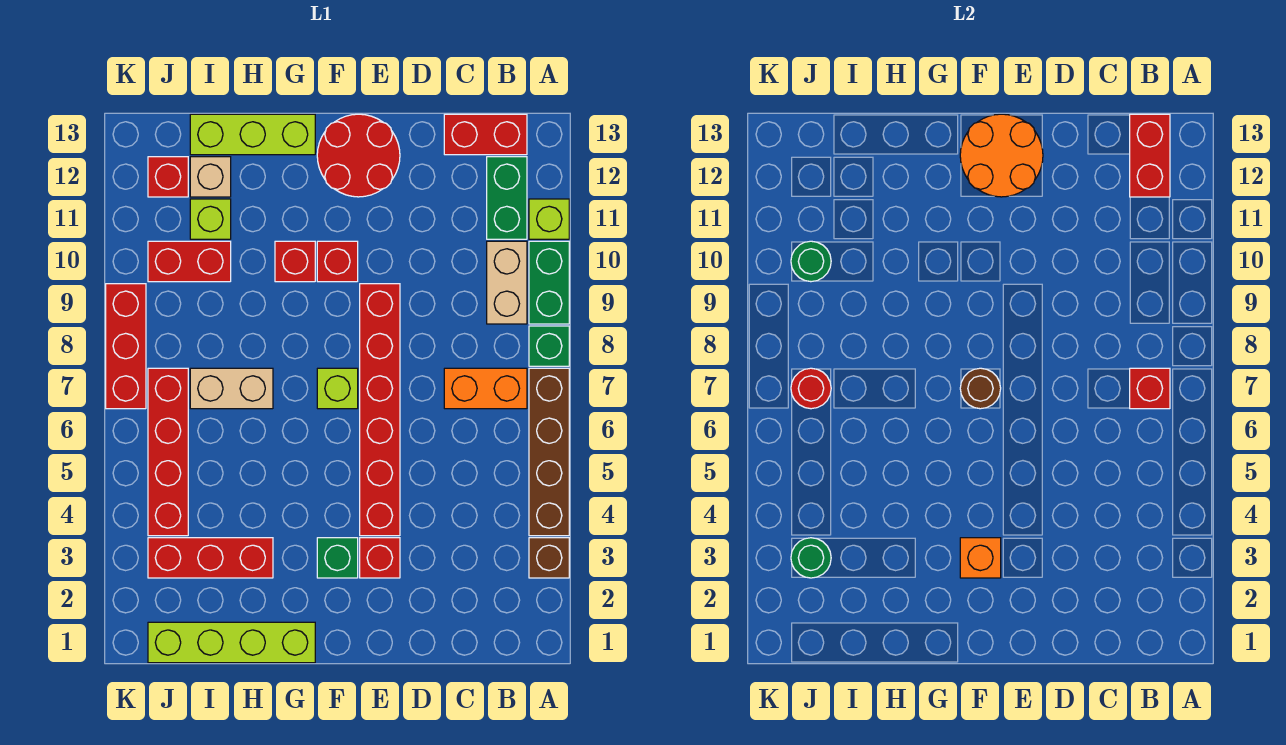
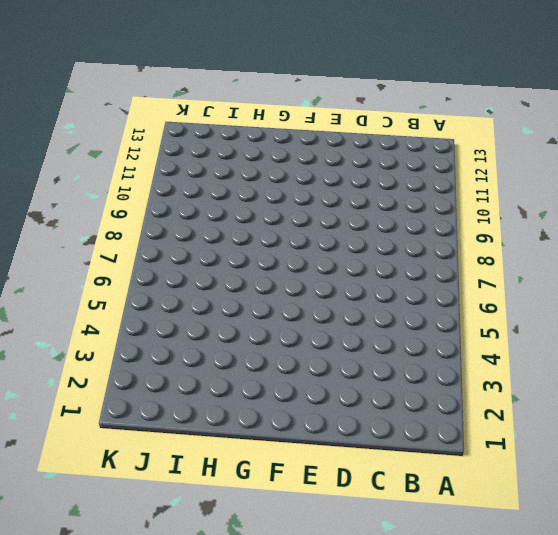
none -> brown brick A3 level 1
none -> brown brick A4:A7 level 1
none -> green brick A8 level 1
none -> green brick A9:A10 level 1

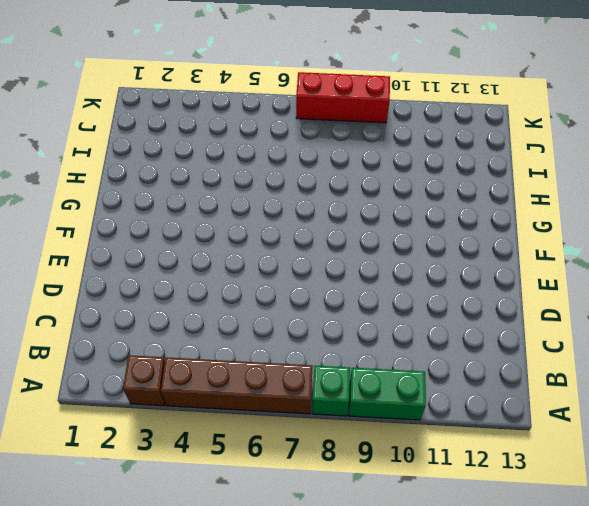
none -> lime brick A11 level 1
none -> orange brick B7:C7 level 1
none -> tan brick B9:B10 level 1
none -> green brick B11:B12 level 1

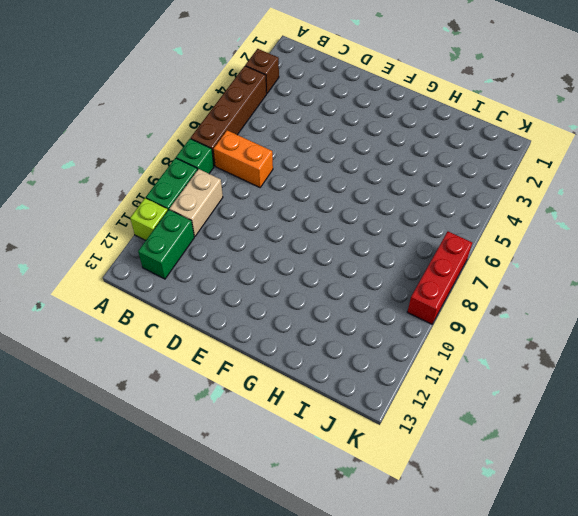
none -> red brick B13:C13 level 1
none -> red brick E3 level 1
none -> red brick E4:E9 level 1
none -> red round brick E12:F13 level 1

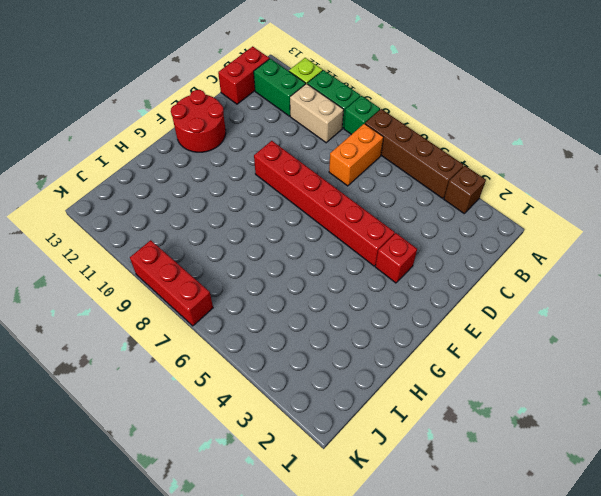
none -> green brick F3 level 1
none -> lime brick F7 level 1
none -> red brick F10 level 1
none -> lime brick G1:J1 level 1

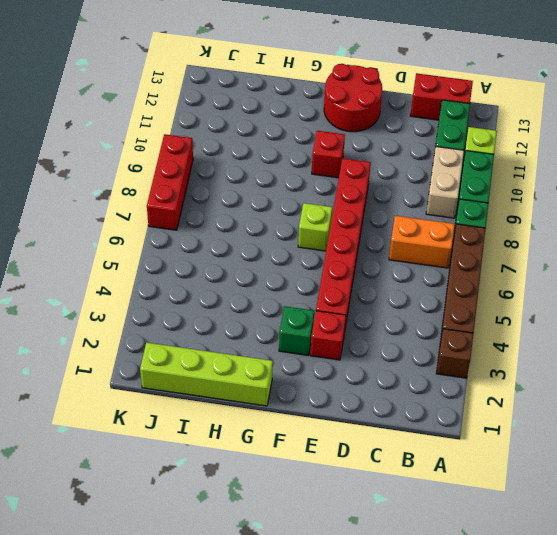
none -> red brick G10 level 1
none -> lime brick G13:I13 level 1
none -> red brick H3:J3 level 1
none -> tan brick H7:I7 level 1

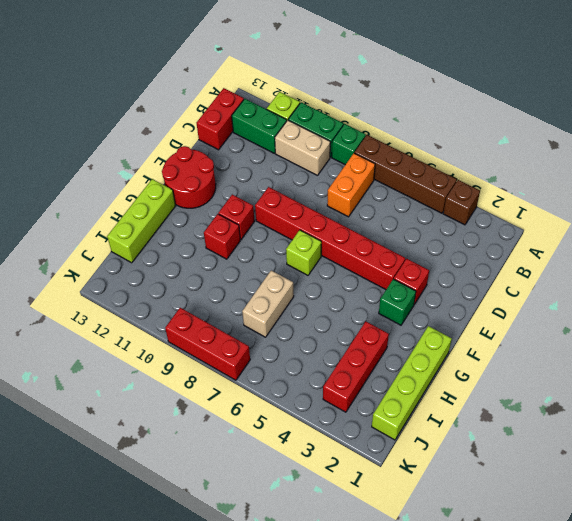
none -> red brick I10:J10 level 1
none -> lime brick I11 level 1
none -> tan brick I12 level 1
none -> red brick J4:J7 level 1

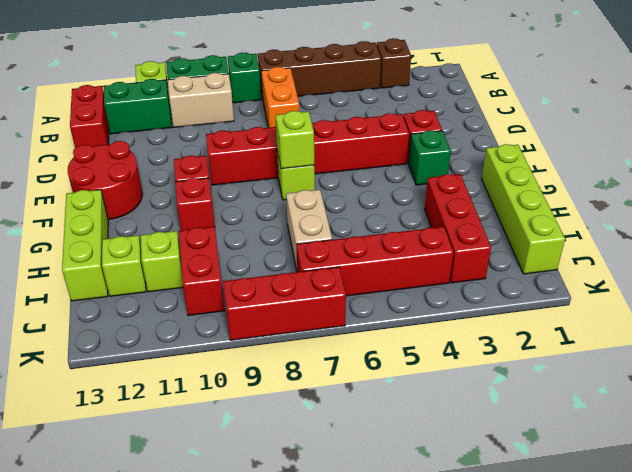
lime brick F7 level 2 -> brown round brick F7 level 2
lime brick I12 level 1 -> tan brick I12 level 1
none -> red brick J12 level 1
none -> red brick B7 level 2
none -> red brick B12:B13 level 2
none -> orange round brick E12:F13 level 2

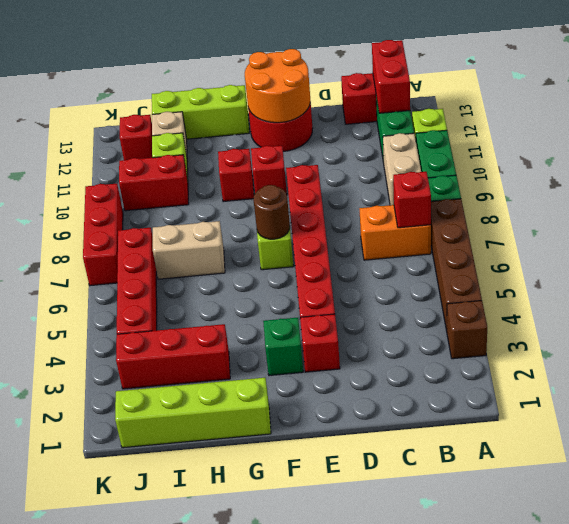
none -> orange brick F3 level 2
none -> green round brick J3 level 2
none -> red round brick J7 level 2
none -> green round brick J10 level 2

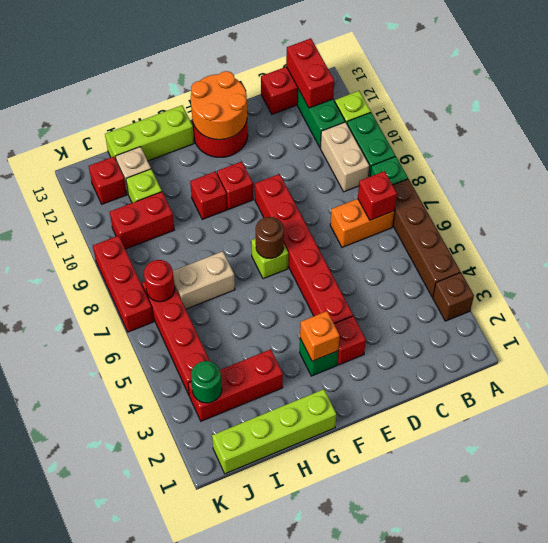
none -> green round brick J10 level 2

